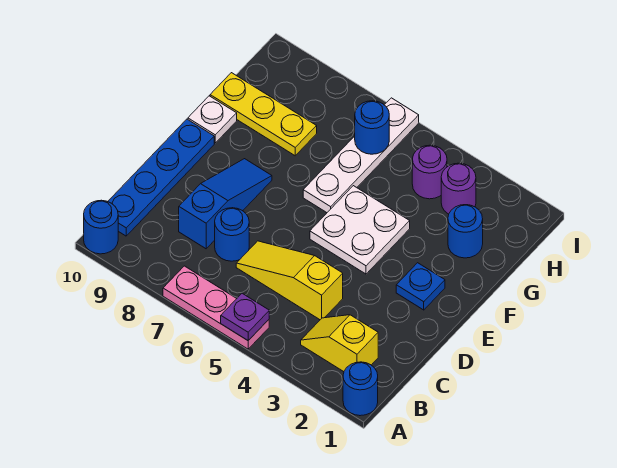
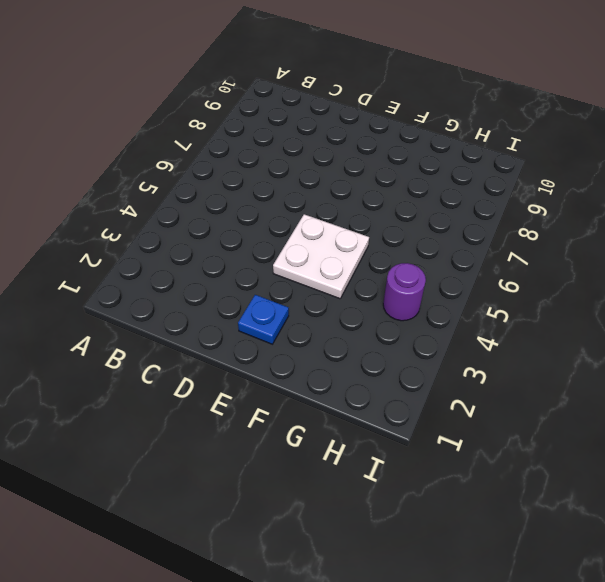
none -> blue round brick A1 level 1
none -> pink plate A5:A7 level 1
none -> blue round brick A10 level 1

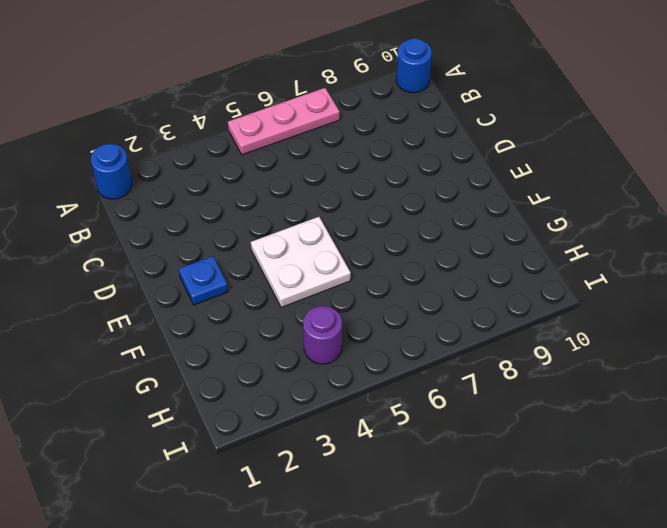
none -> yellow slope B2:B3 level 1 top 2
none -> blue plate B10:E10 level 1
none -> yellow slope C4:C6 level 1 top 4

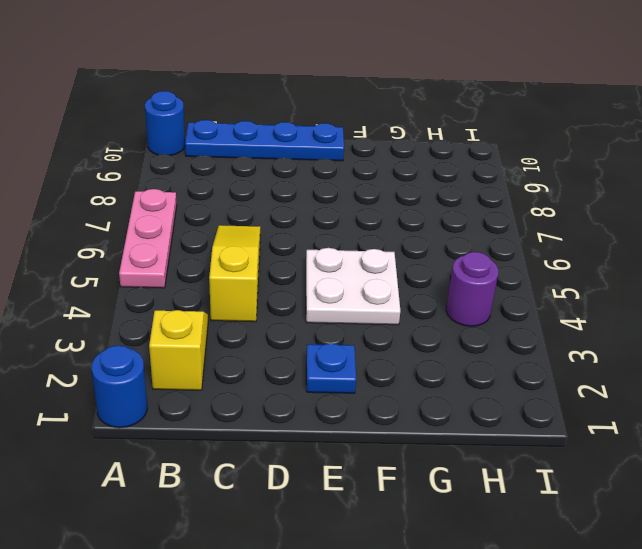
none -> blue round brick C7 level 1
none -> blue slope C8:E8 level 1 top C
none -> white plate F6:I6 level 1

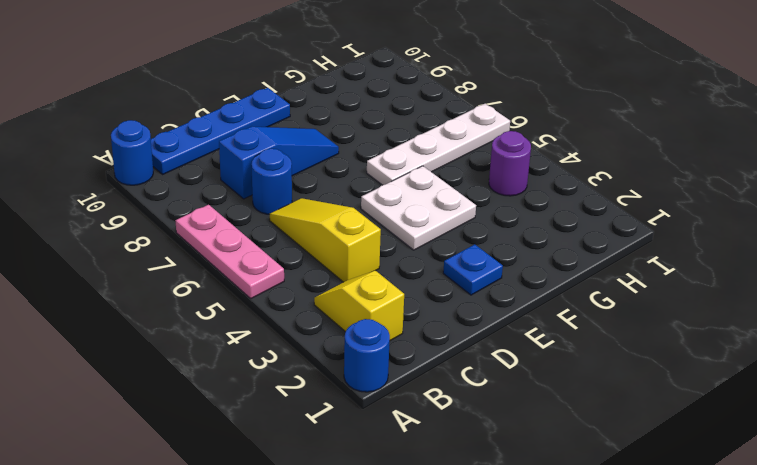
none -> white plate F10 level 1
none -> blue round brick G2 level 1
none -> yellow plate G8:G10 level 1

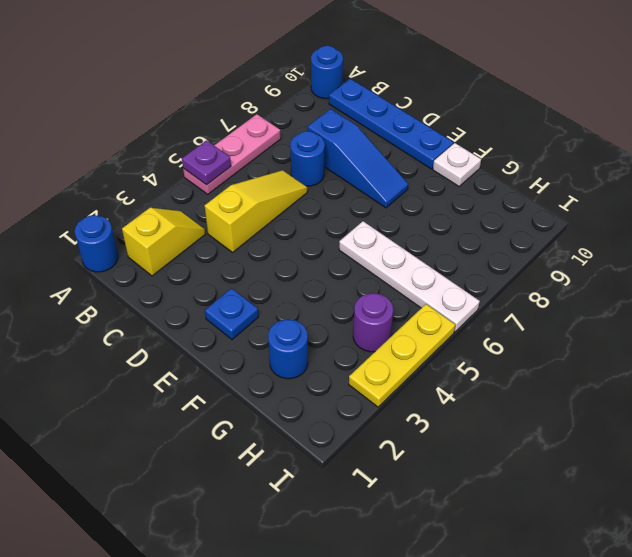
yellow plate I3:I5 level 1 -> yellow plate G8:G10 level 1
none -> white plate E4:F5 level 1
none -> purple round brick H3 level 1
none -> blue round brick H6 level 2

